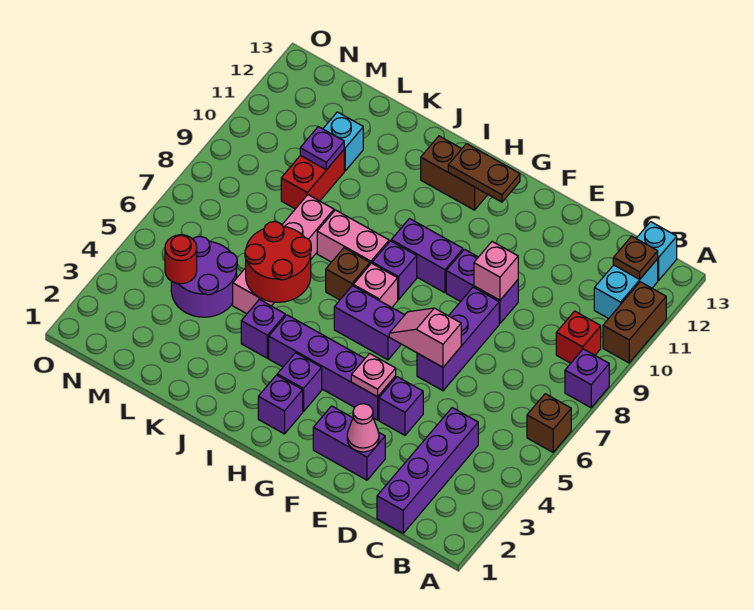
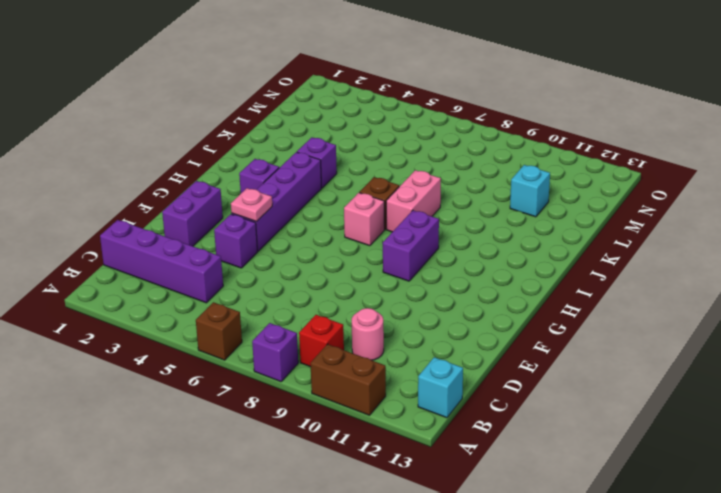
pink round brick C10 level 1 -> none
none -> cyan brick B11:B12 level 1
none -> purple brick E6:E8 level 1
none -> purple brick E9:F9 level 1
none -> purple brick G6:H6 level 1

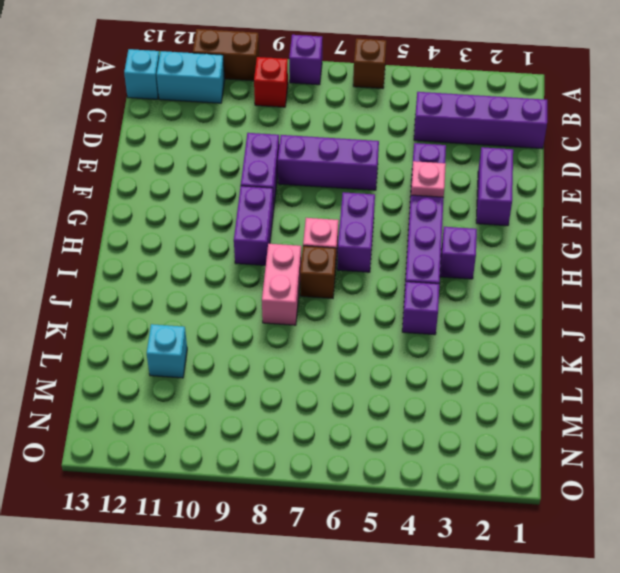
none -> purple brick H2 level 1
none -> purple brick H8 level 1
none -> brown brick H12:I12 level 1
none -> pink brick K5:K8 level 1

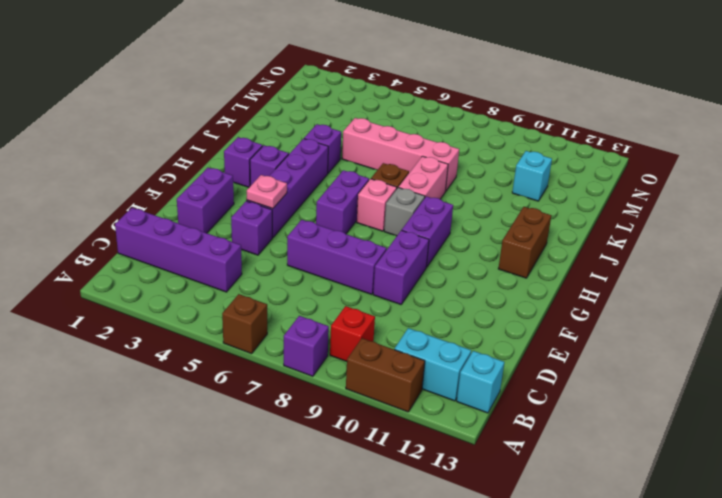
grey brick H8 level 1 -> purple brick H8 level 1
none -> purple round brick L4:M5 level 1
none -> red brick L9:L10 level 1
none -> brown plate B12 level 2
none -> pink cone E2 level 2

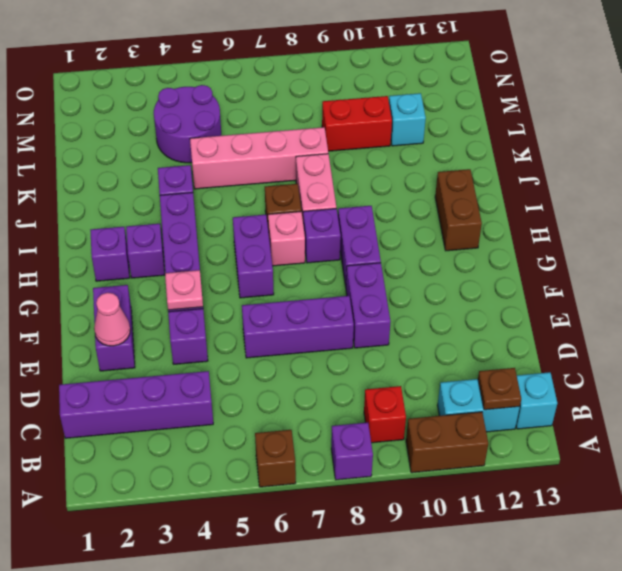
none -> pink slope E6:F6 level 2 top E
none -> pink brick E9 level 2
none -> brown plate G12:H12 level 2
none -> red round brick J5:K6 level 2

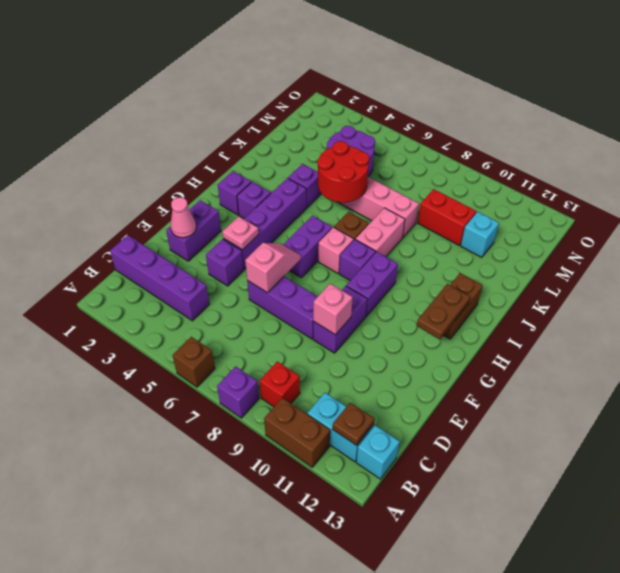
none -> purple plate L10 level 2
none -> red round brick M4 level 2

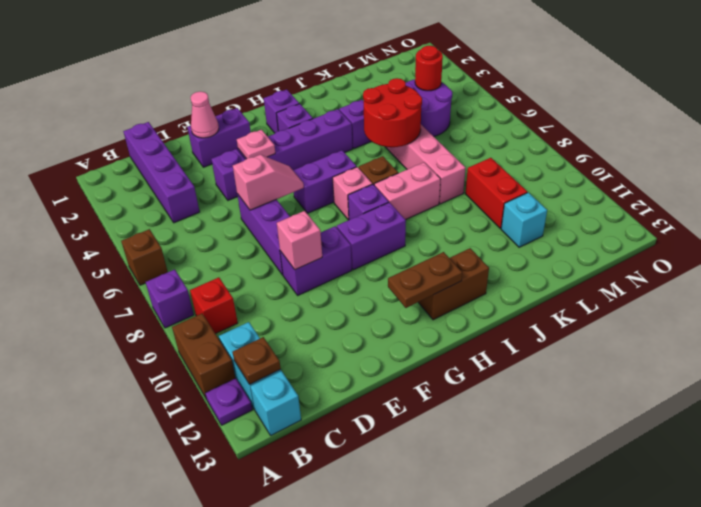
purple plate A12 level 1 -> purple plate L10 level 2

